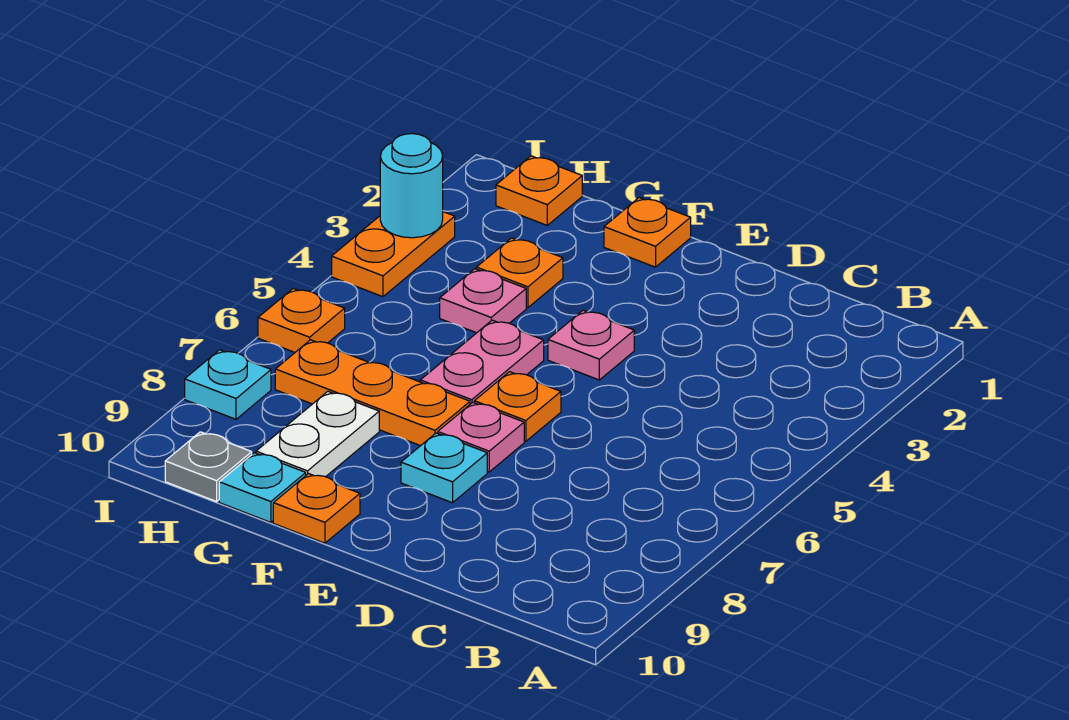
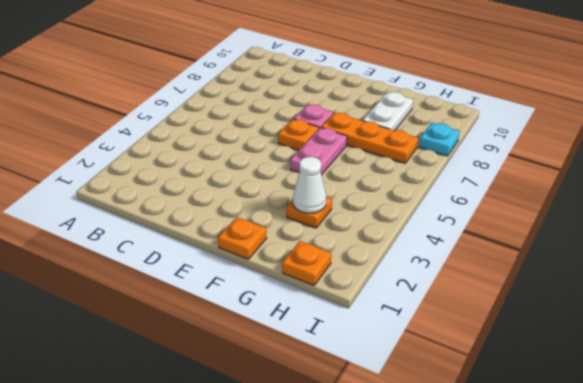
white cone G3 level 2 -> none
none -> pink plate E4 level 1
none -> cyan plate E8 level 1
none -> orange plate F10 level 1

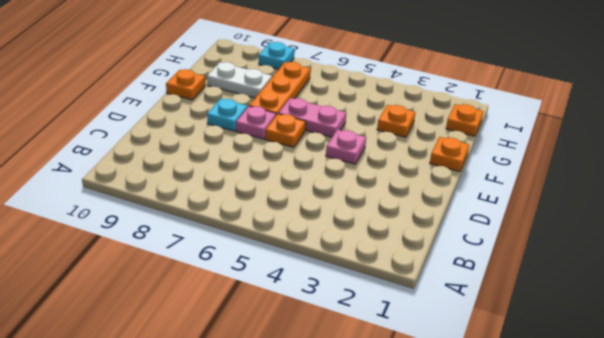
none -> pink plate G4 level 1
none -> cyan plate G10 level 1
none -> grey plate H10 level 1

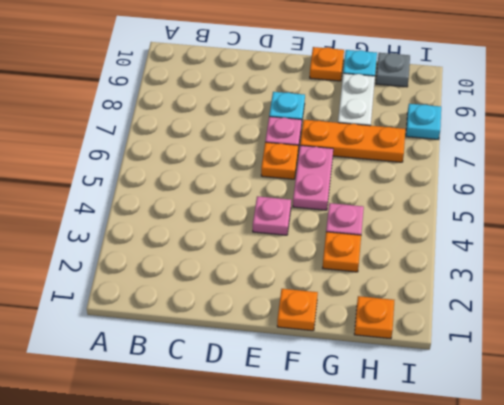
none -> orange plate I3:I4 level 1
none -> orange plate I6 level 1
none -> cyan round brick I3 level 2

